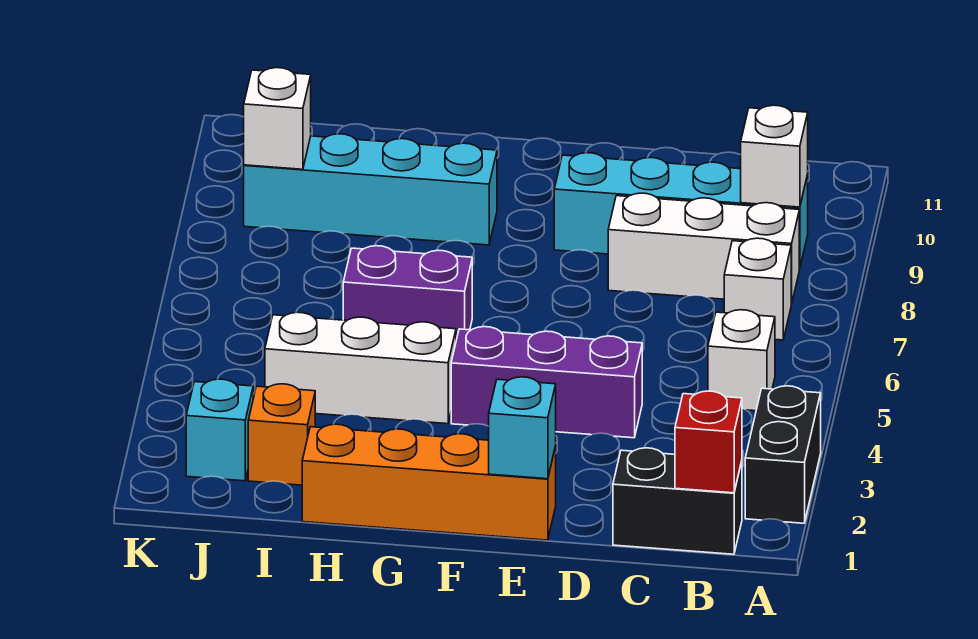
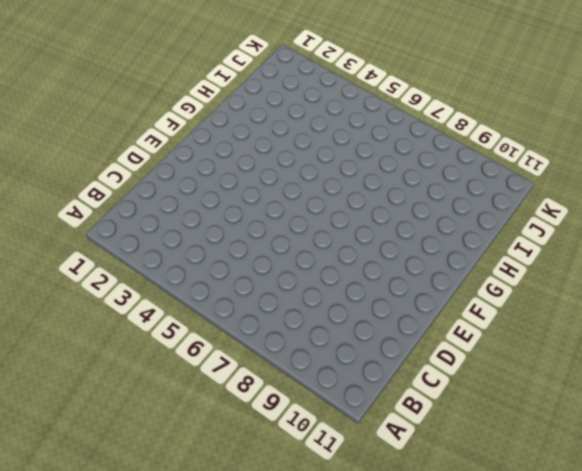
none -> black brick A2:A3 level 1
none -> black brick B1:C1 level 1
none -> white brick B5 level 1

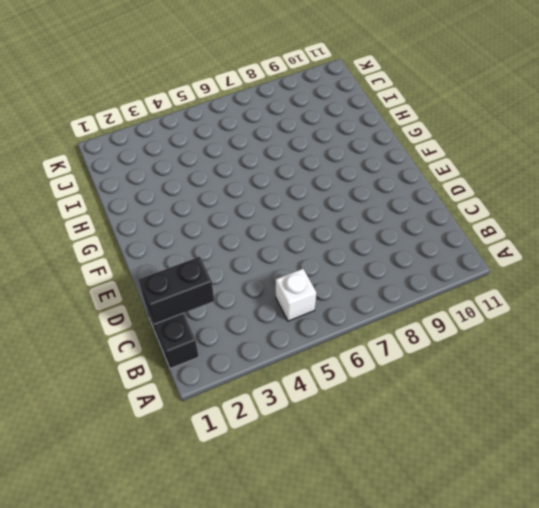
black brick C1:C2 level 2 -> black brick A2:A3 level 1
none -> white brick B7 level 1
none -> white brick B8:D8 level 1
none -> cyan brick B9:E9 level 1

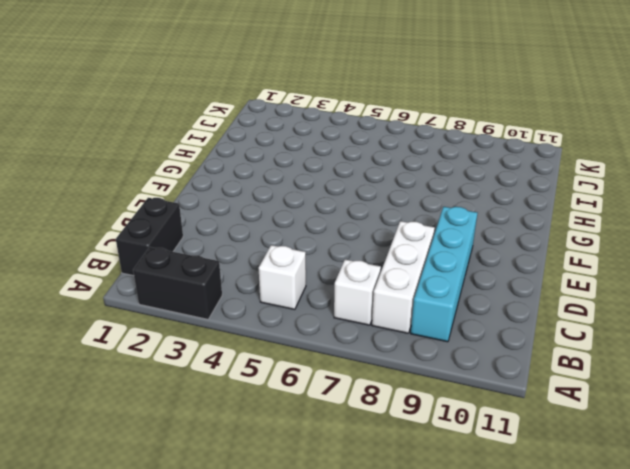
none -> purple brick D4:F4 level 1
none -> orange brick E1:H1 level 1
none -> white brick G4:I4 level 1

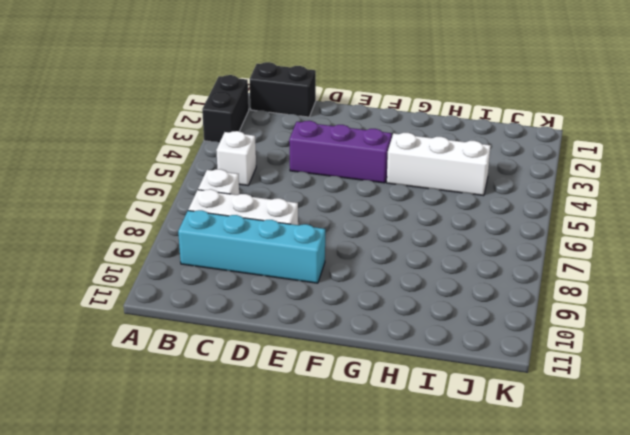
none -> orange brick E1:H1 level 1
none -> purple brick G6:H6 level 1
none -> cyan brick G9:J9 level 1

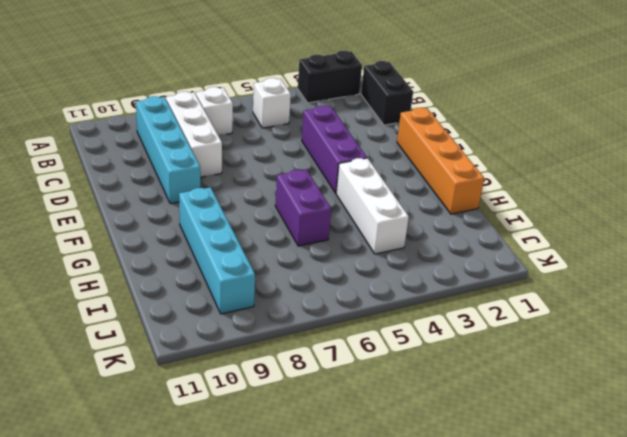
none -> orange brick I2 level 1
none -> cyan brick J2 level 1
none -> red brick B1 level 2

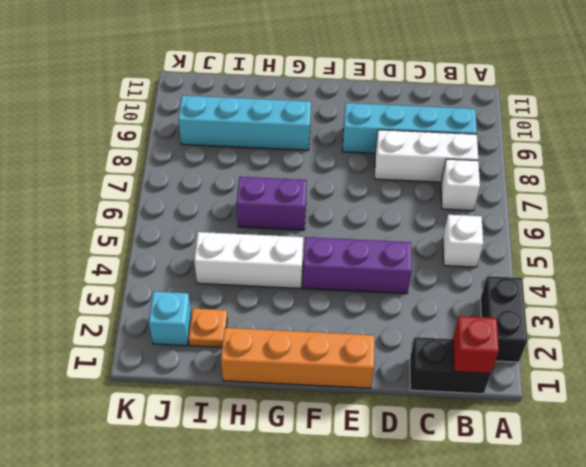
orange plate I2 level 1 -> orange brick I2 level 1
none -> white brick B9 level 2
none -> cyan brick E1 level 2
none -> white brick J9 level 2

